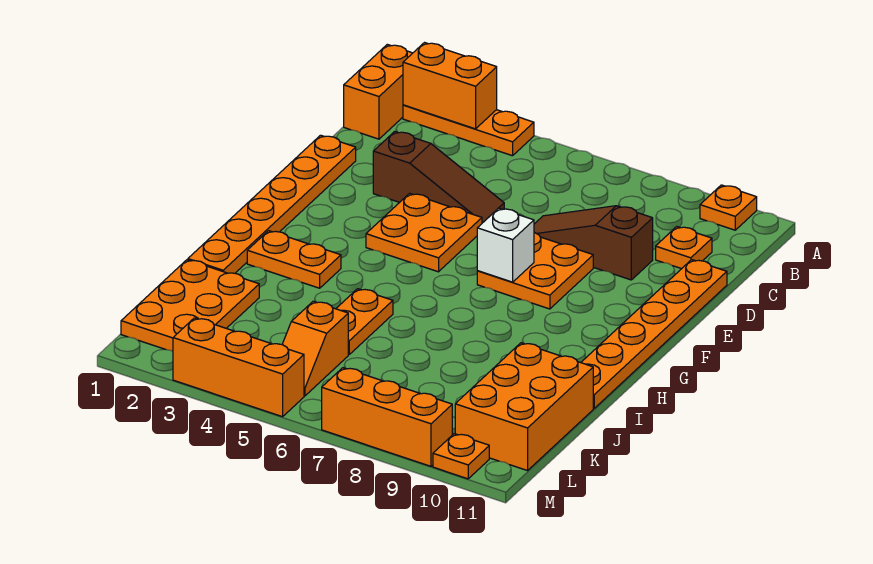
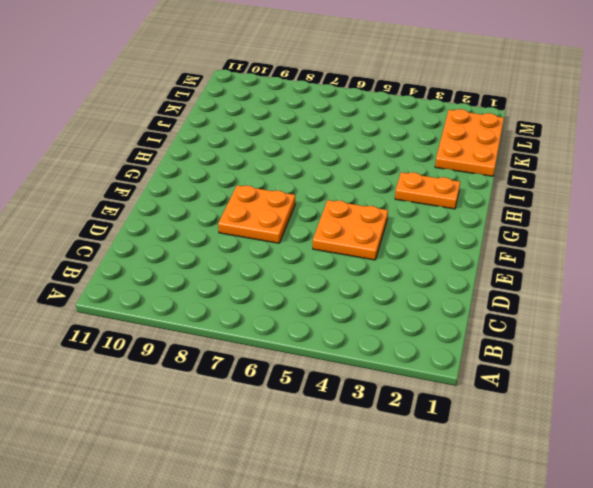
none -> orange brick A1:B1 level 1
none -> orange plate A2:A4 level 1
none -> orange plate A10 level 1

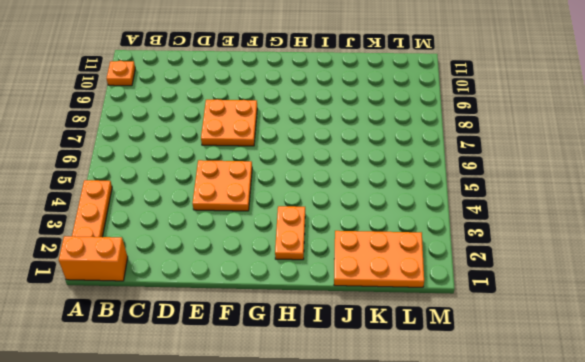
none -> orange plate C10 level 1
none -> orange plate D1:I1 level 1
none -> brown slope D3:D5 level 1 top 3

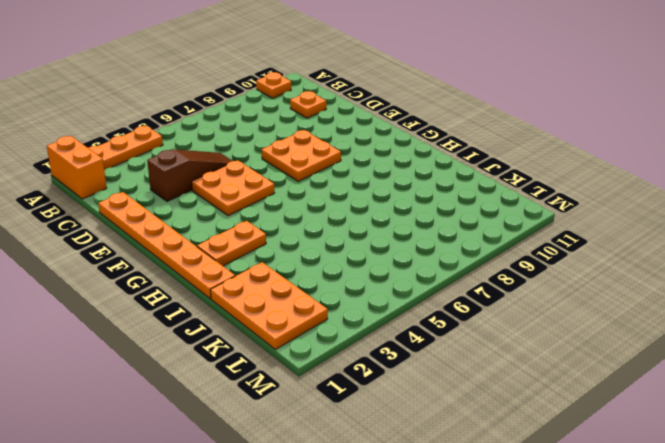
none -> brown slope D7:D9 level 1 top 9
none -> orange plate D11:I11 level 1
none -> orange plate I5:J5 level 1

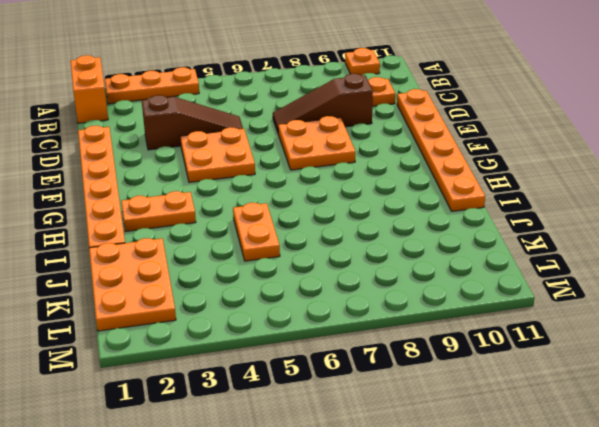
none -> orange brick J10:L11 level 1
none -> orange slope K5:L5 level 1 top K
none -> orange brick M3:M5 level 1

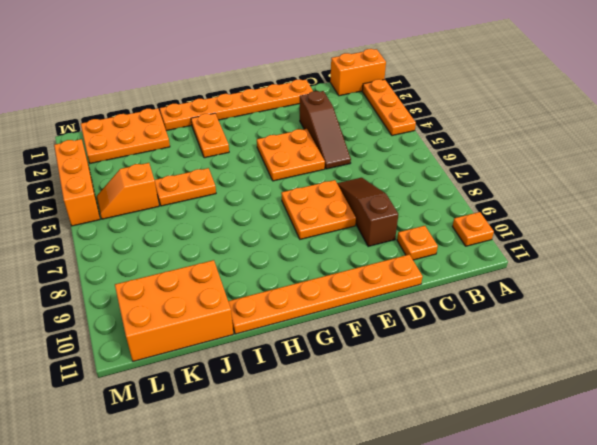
none -> orange brick M7:M9 level 1
none -> orange plate M10 level 1
none -> orange brick A2:A3 level 2

